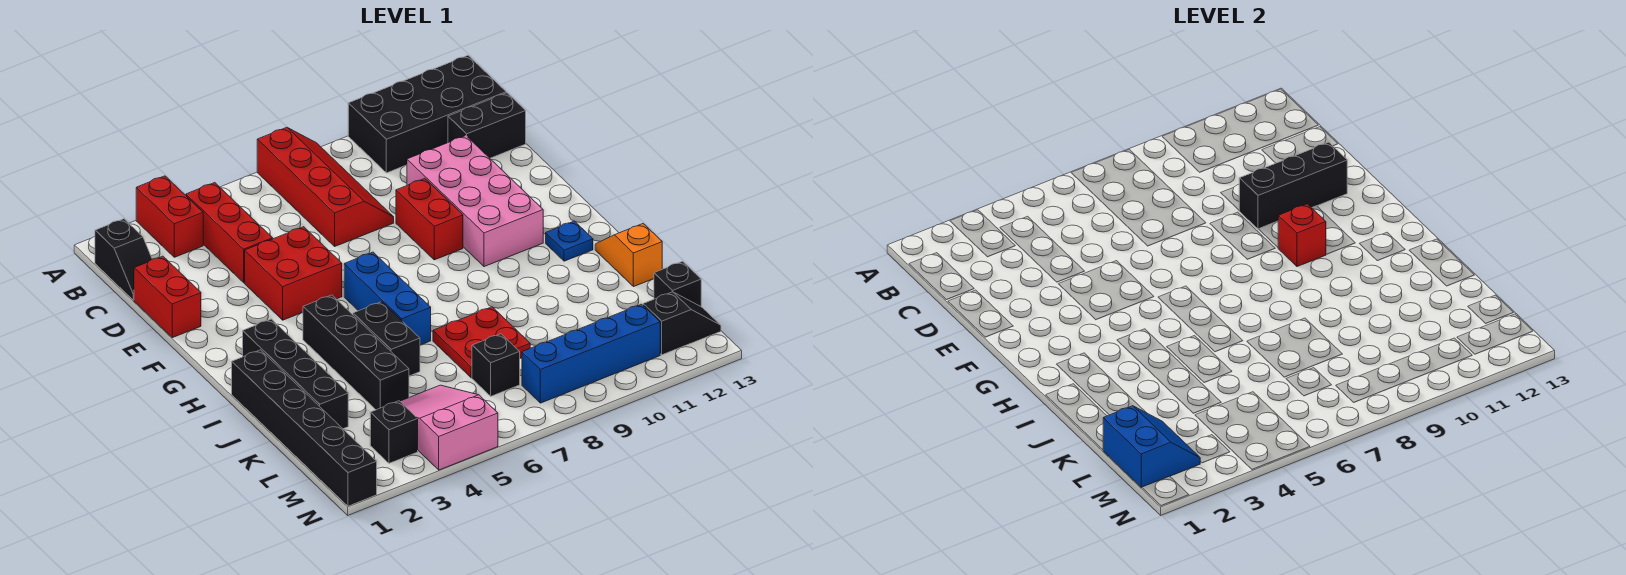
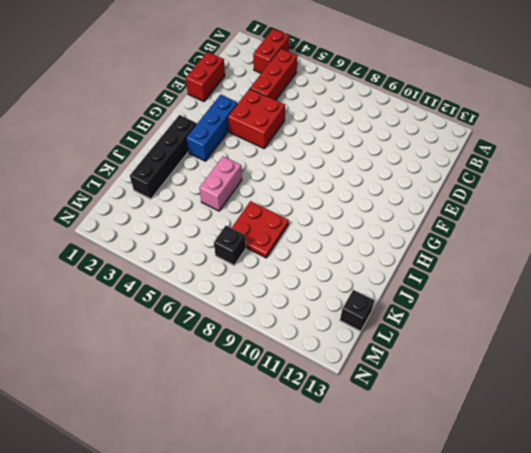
blue brick F3:H3 level 1 -> blue brick G6:I6 level 1
pink brick I5:J5 level 1 -> black brick I5:J5 level 1
none -> red slope A7:D8 level 1 top 7
none -> black brick A10:B13 level 1
none -> black slope B1:C1 level 1 top B

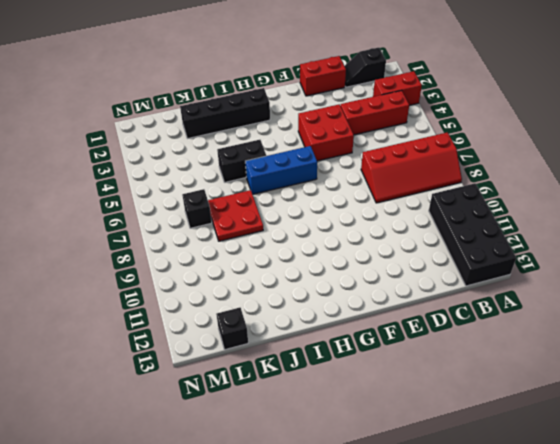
none -> black brick C12:C13 level 1
none -> pink brick D10:G11 level 1
none -> red brick E9:F9 level 1

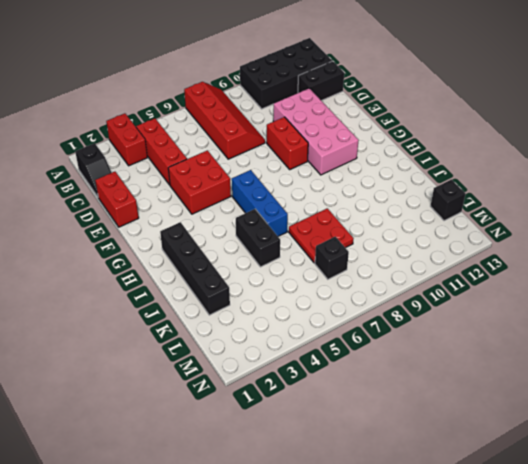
none -> black brick H4:K4 level 1
none -> blue plate H12 level 1
none -> black brick I1:N1 level 1

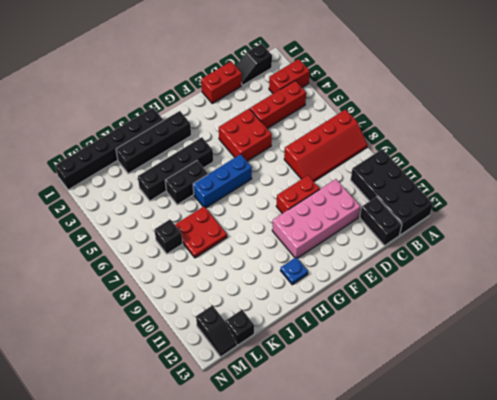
none -> orange slope I13:J13 level 1 top J
none -> pink slope L4:N5 level 1 top N
none -> black brick M3 level 1

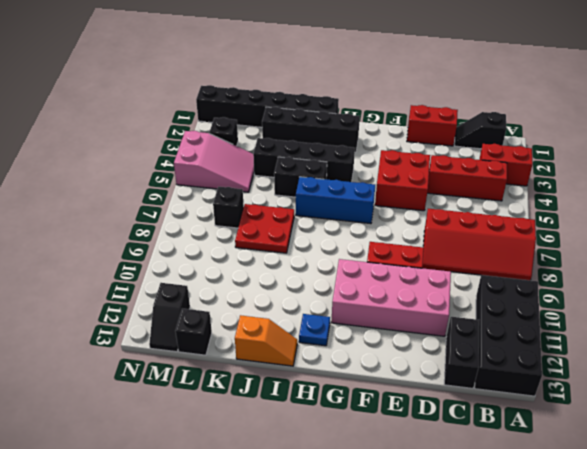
none -> blue brick M8:M11 level 1
none -> black brick E10:E12 level 2
none -> red brick G10 level 2

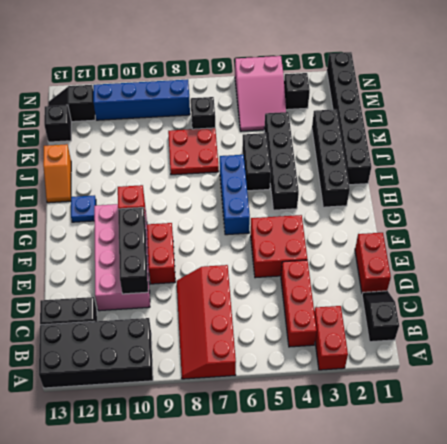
black brick D10:F10 level 2 -> black brick E10:E12 level 2
none -> blue slope L1:M2 level 2 top 1

